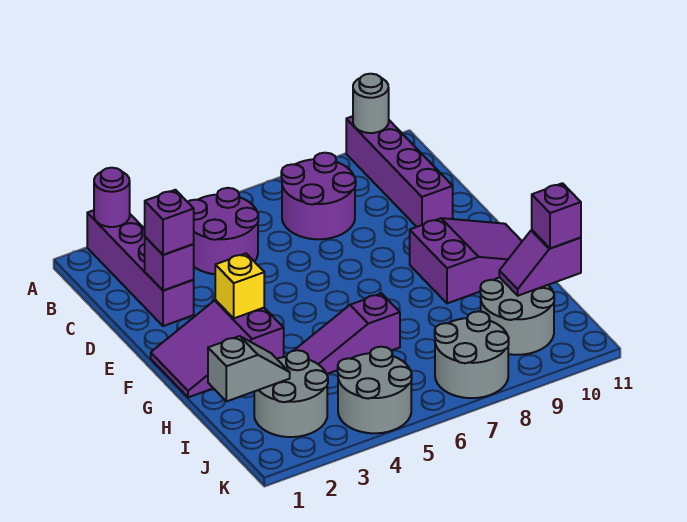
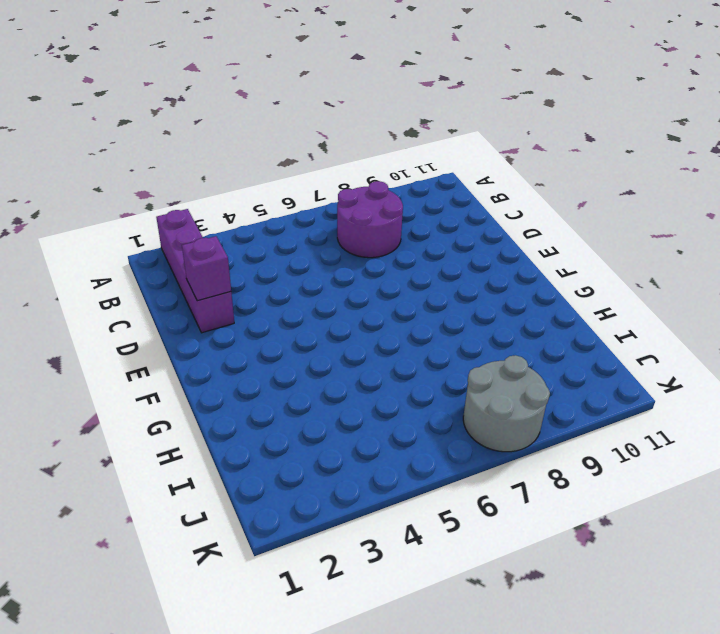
none -> purple brick A10:D10 level 1
none -> purple round brick B4:C5 level 1
none -> purple slope F1:G3 level 1 top 3

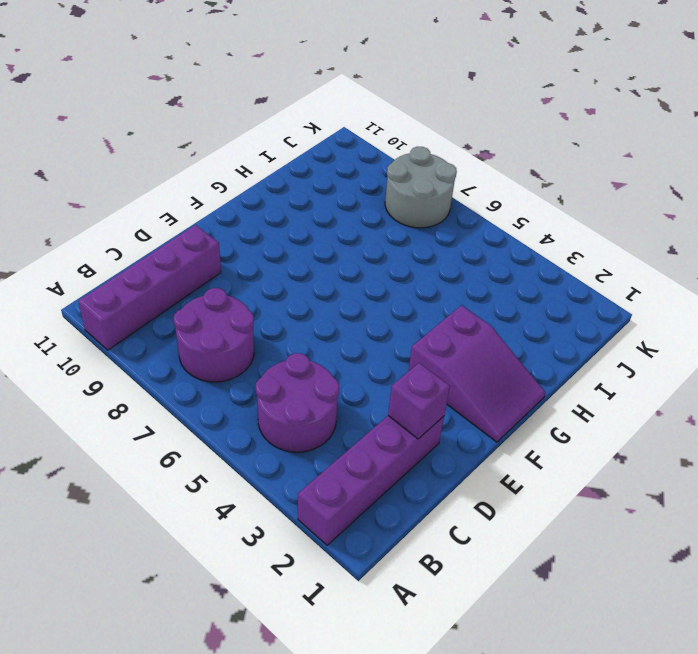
none -> purple slope F9:G11 level 1 top 9
none -> purple slope H4:H6 level 1 top 6
none -> grey round brick I2:J3 level 1

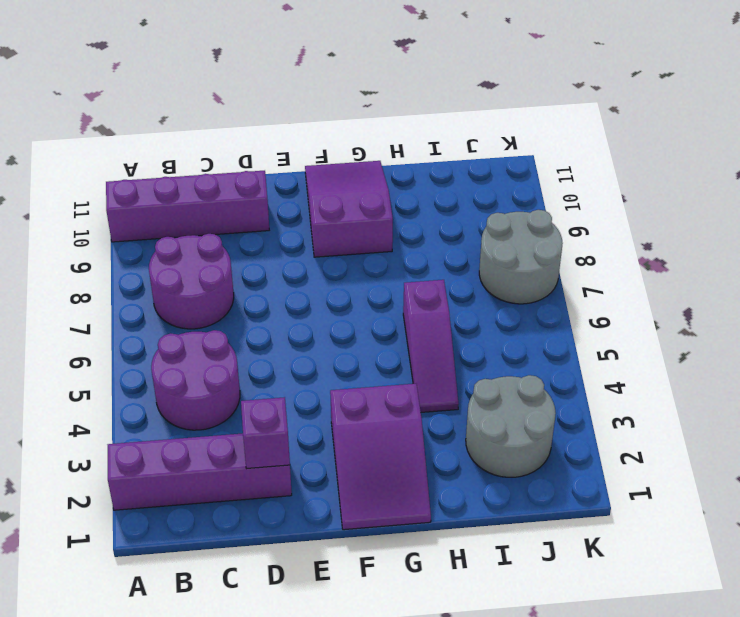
none -> grey round brick I9:J10 level 1
none -> grey round brick J4:K5 level 1
none -> purple round brick A2 level 2

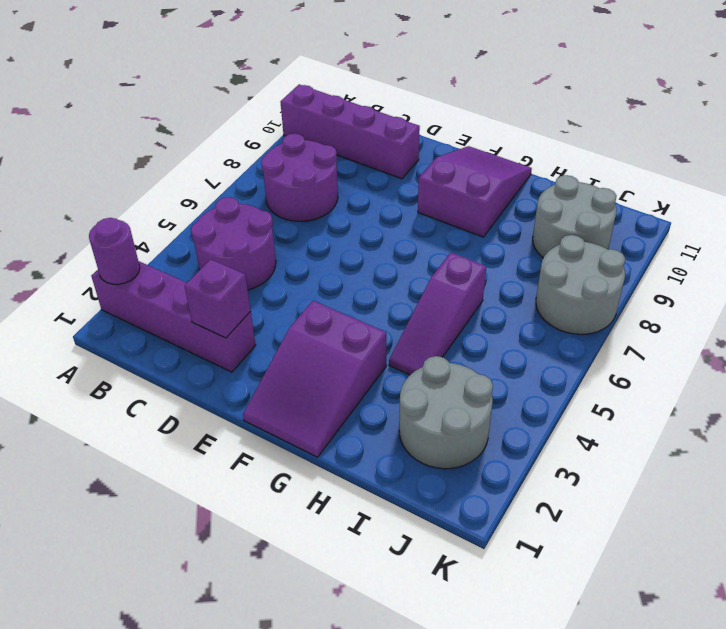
none -> grey round brick J4:K5 level 1
none -> grey round brick A10 level 2
none -> yellow brick F3 level 2

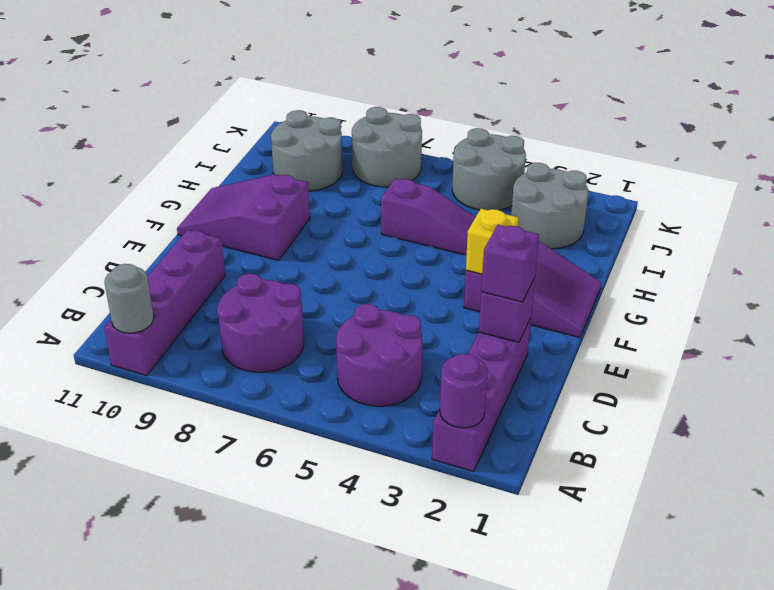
none -> grey slope I1:I2 level 2 top 1
none -> purple slope I10:I11 level 2 top 11
none -> purple brick I11 level 3

